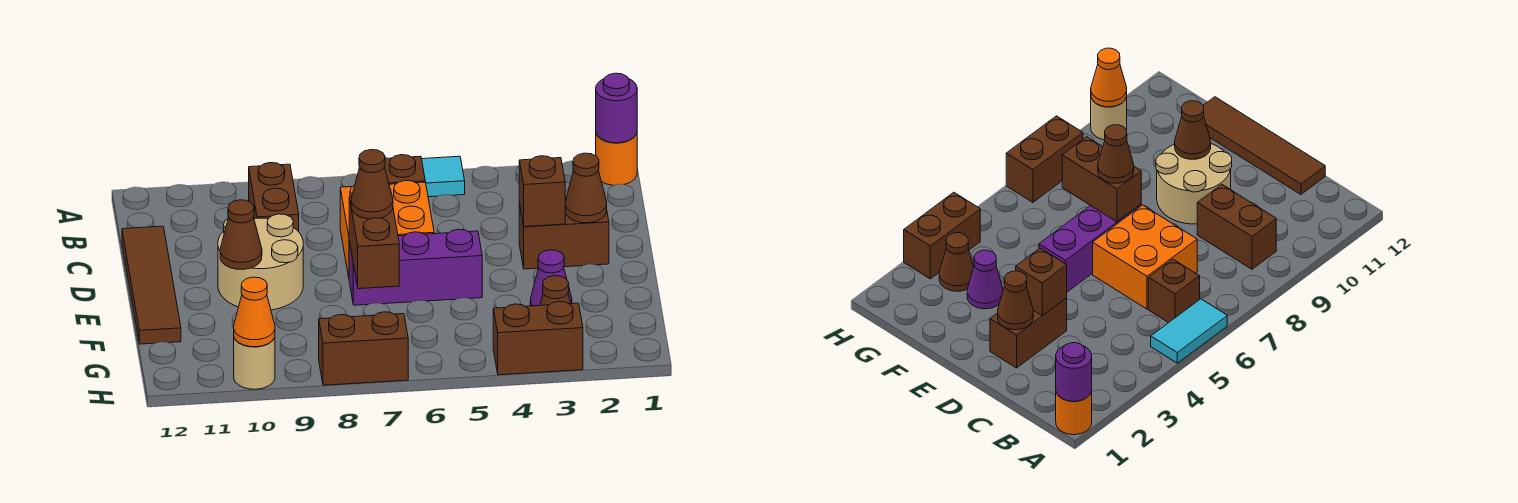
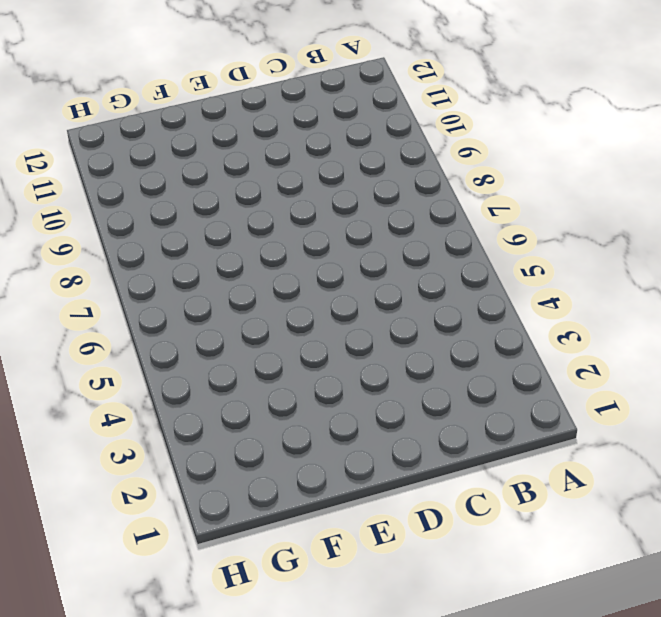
none -> orange round brick A1 level 1
none -> cyan tile A5:A6 level 1
none -> brown brick B6 level 1

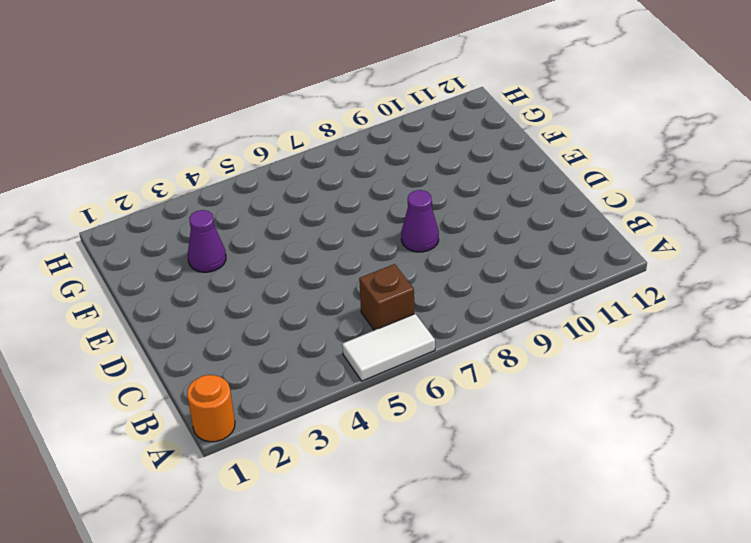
white tile A5:A6 level 1 -> cyan tile A5:A6 level 1
purple cone D8 level 1 -> none
none -> brown brick B9:C9 level 1
none -> orange brick C6:D7 level 1
none -> brown tile C12:F12 level 1

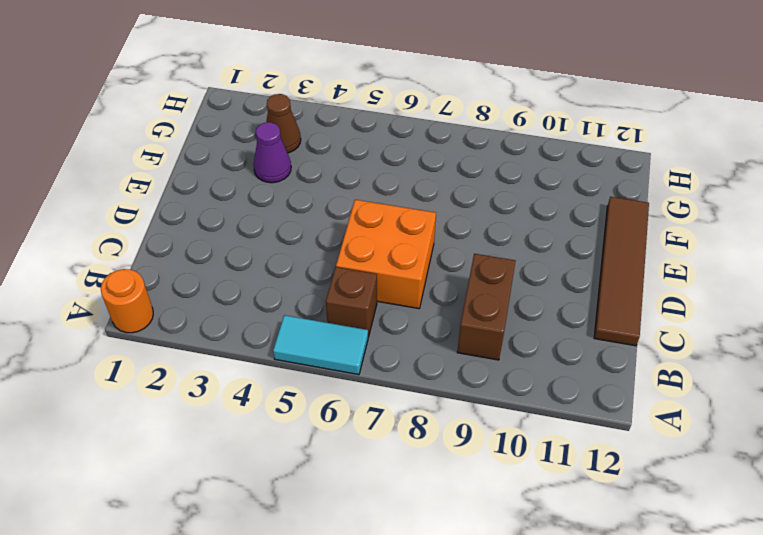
none -> brown brick D2:D3 level 1
none -> tan round brick D9:E10 level 1
none -> purple brick E5:E7 level 1

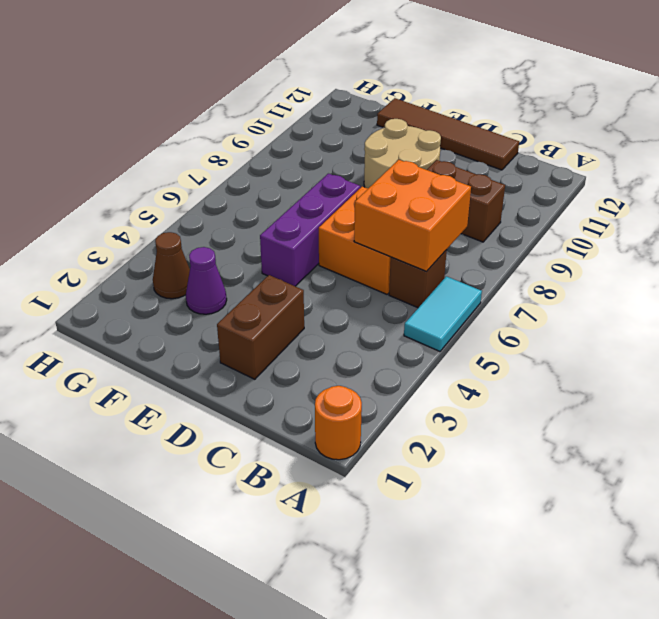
orange brick B6:C7 level 2 -> none
none -> brown brick H3:H4 level 1
none -> brown brick H7:H8 level 1
none -> tan round brick H10 level 1

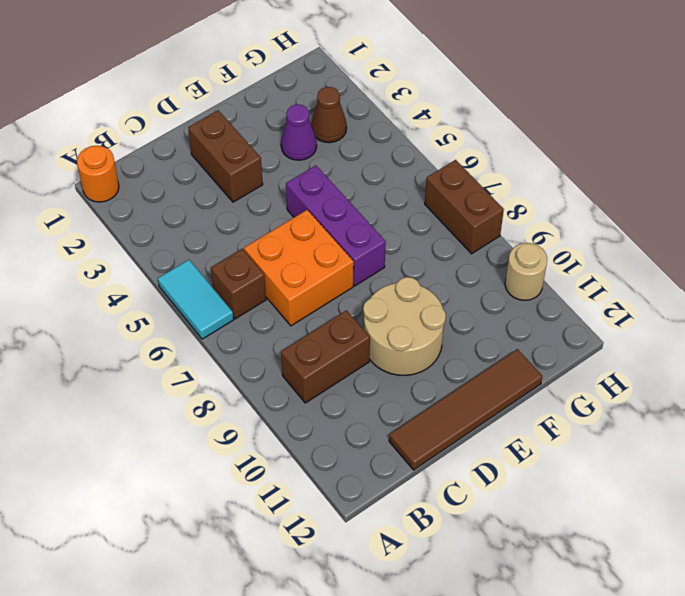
none -> brown brick H3:H4 level 1
none -> purple round brick A1 level 2
none -> brown cone D2 level 2

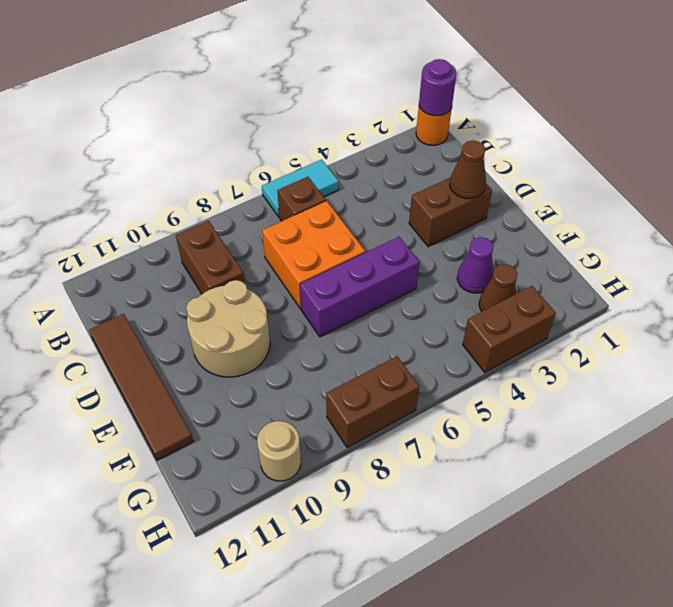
none -> brown brick D3 level 2
none -> brown brick E7:F7 level 2
none -> brown cone E10 level 2

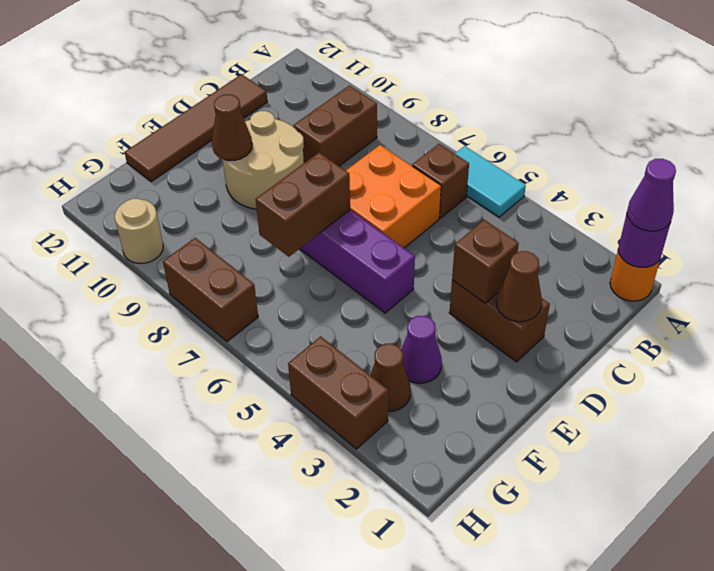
purple cone A1 level 3 -> none
none -> orange cone H10 level 2
none -> brown cone E7 level 3

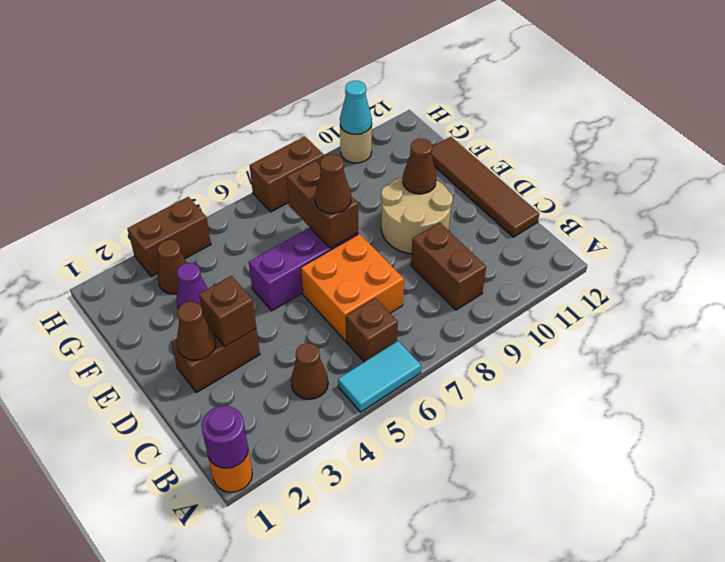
brown cone B4 level 1 -> none
cyan cone H10 level 2 -> orange cone H10 level 2

